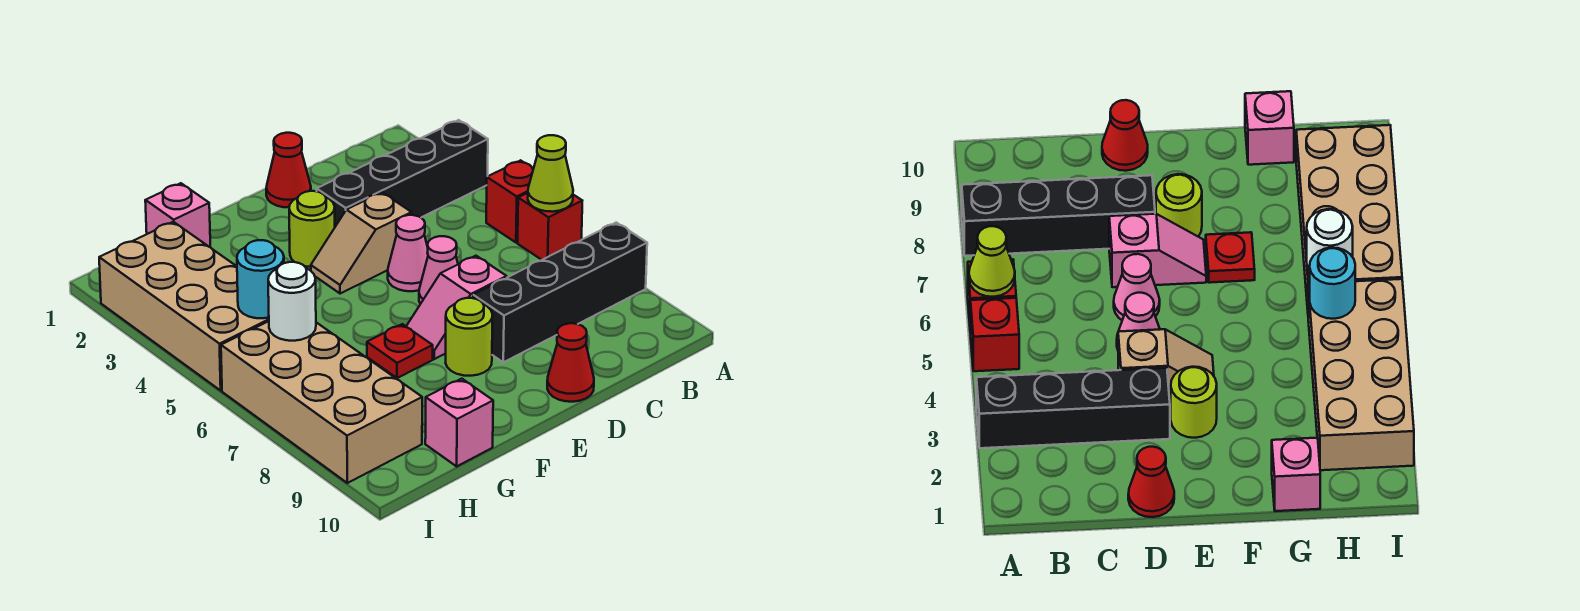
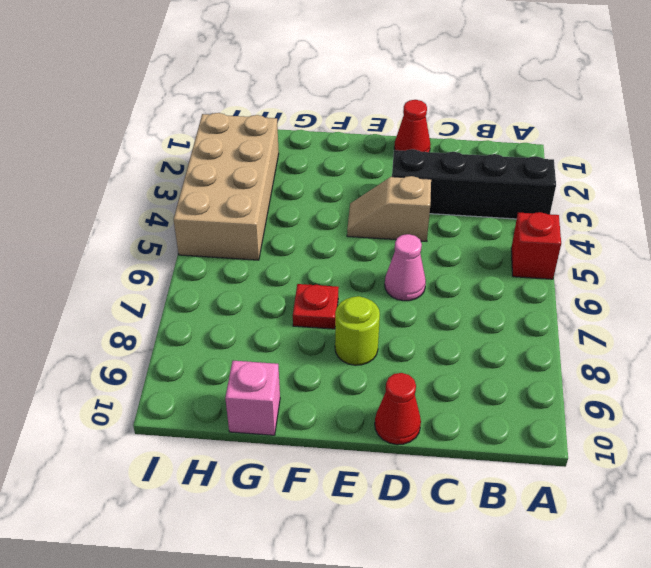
none -> red brick A6 level 1
none -> black brick A8:D8 level 1
none -> pink cone D5 level 1

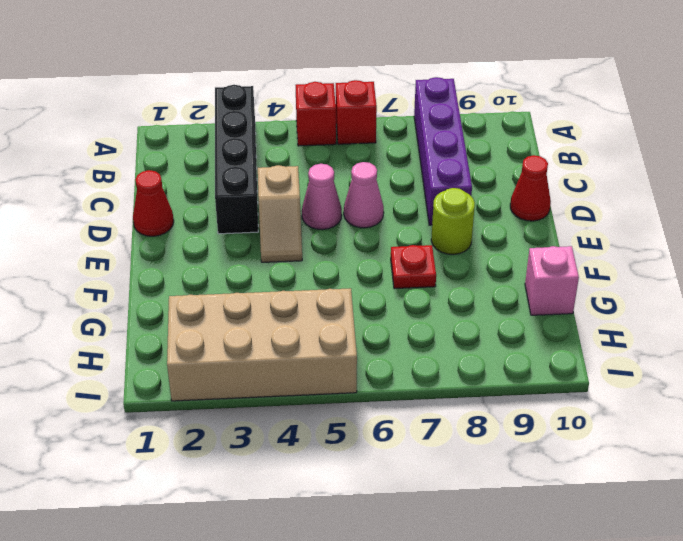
purple brick A8:D8 level 1 -> black brick A8:D8 level 1
none -> pink slope D7:E7 level 1 top D
none -> lime round brick E3 level 1
none -> pink brick G1 level 1

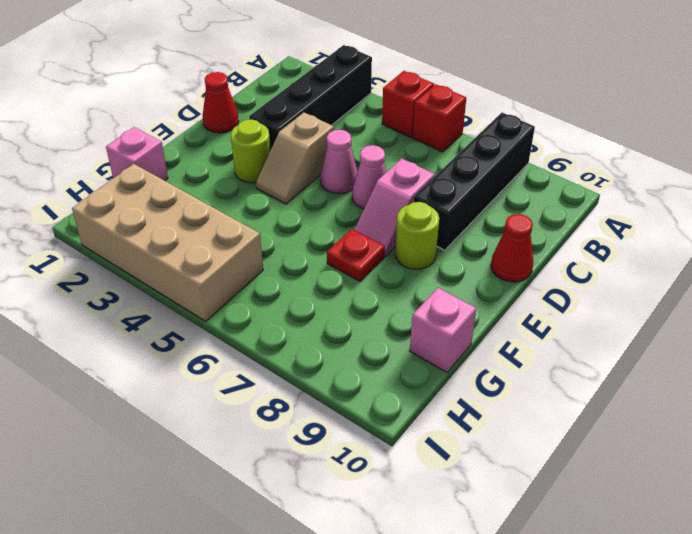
none -> tan brick H6:I9 level 1
none -> lime cone A6 level 2
none -> cyan round brick H5 level 2

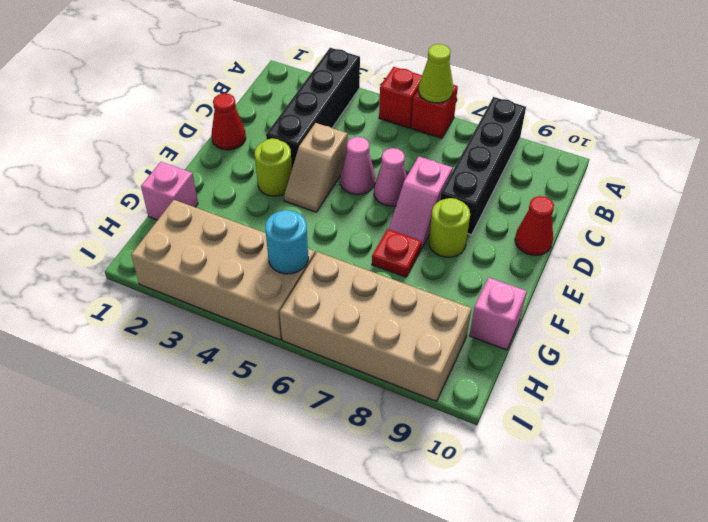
none -> white round brick H6 level 2

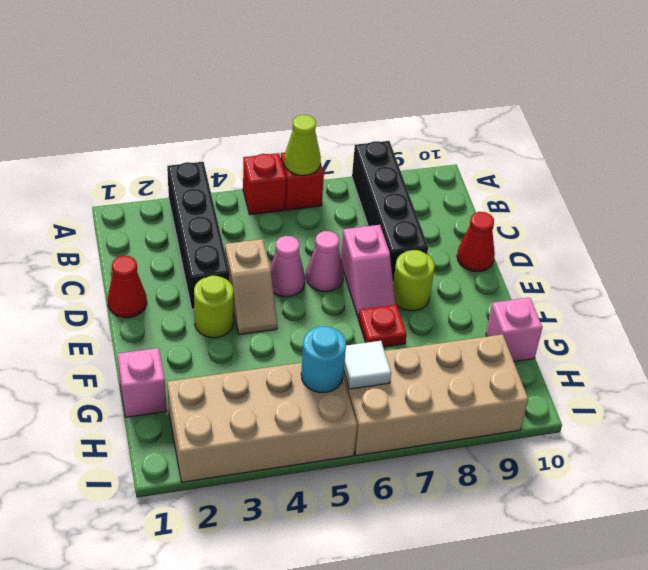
white tile H6 level 2 -> white round brick H6 level 2

